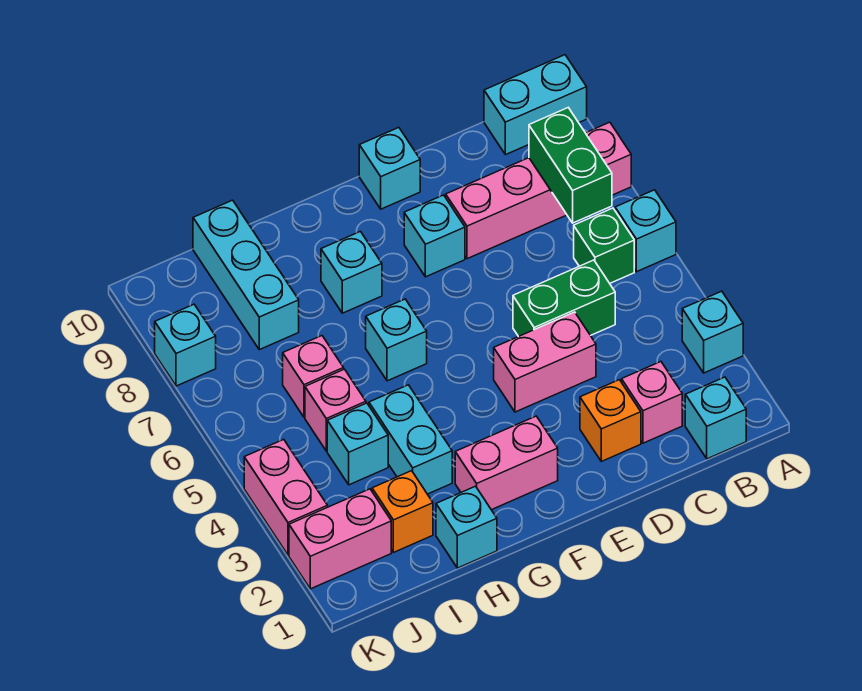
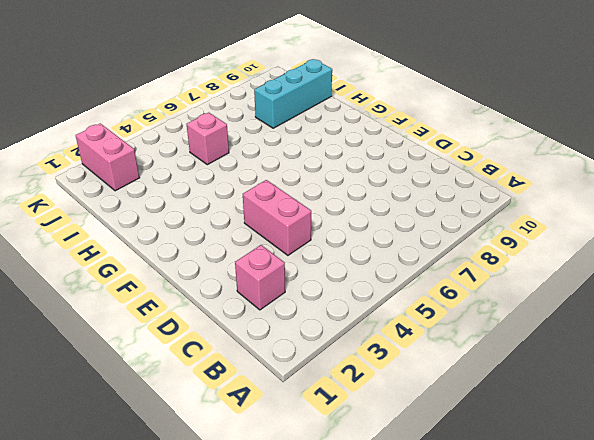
none -> cyan brick A3 level 1
none -> cyan brick A6 level 1
none -> pink brick A8:D8 level 1

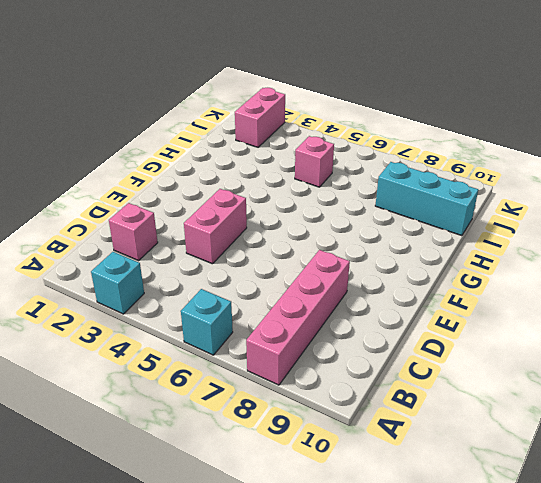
none -> cyan brick A10:B10 level 1
none -> cyan brick B1 level 1
none -> green brick B6 level 1

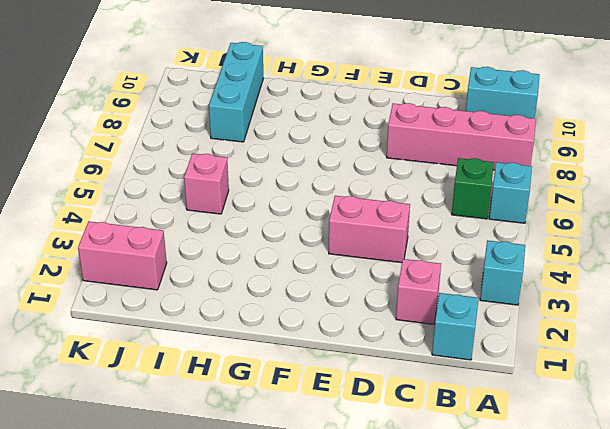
none -> green brick C5:D5 level 1
none -> orange brick D2 level 1
none -> cyan brick E8 level 1

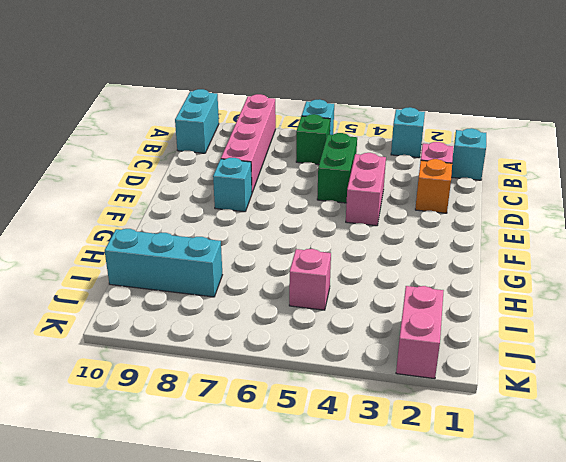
none -> cyan brick E10 level 1
none -> pink brick F2:G2 level 1
none -> cyan brick G6 level 1

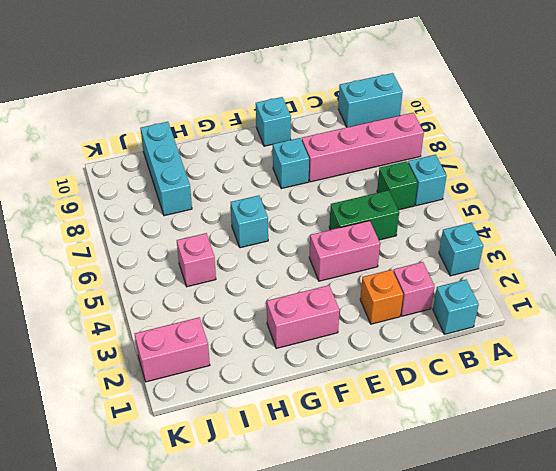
none -> cyan brick G8 level 1
none -> cyan brick H1 level 1
none -> cyan brick H3:H4 level 1

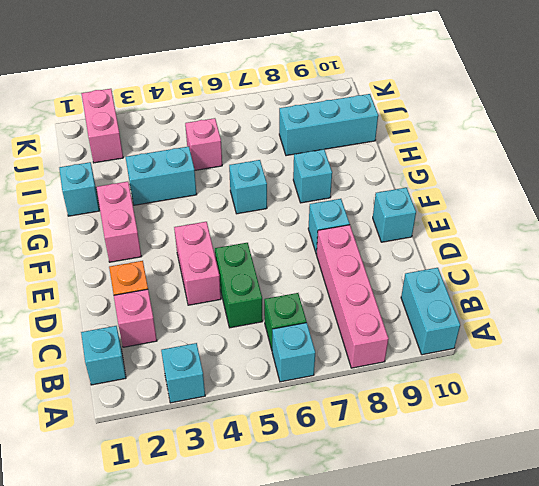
none -> orange brick I2 level 1
none -> cyan brick I4 level 1
none -> pink brick I6 level 1

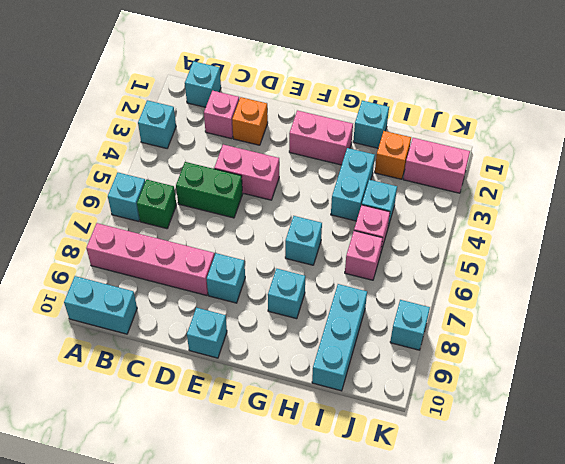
none -> pink brick K3:K4 level 1
none -> green brick B7:B8 level 2

